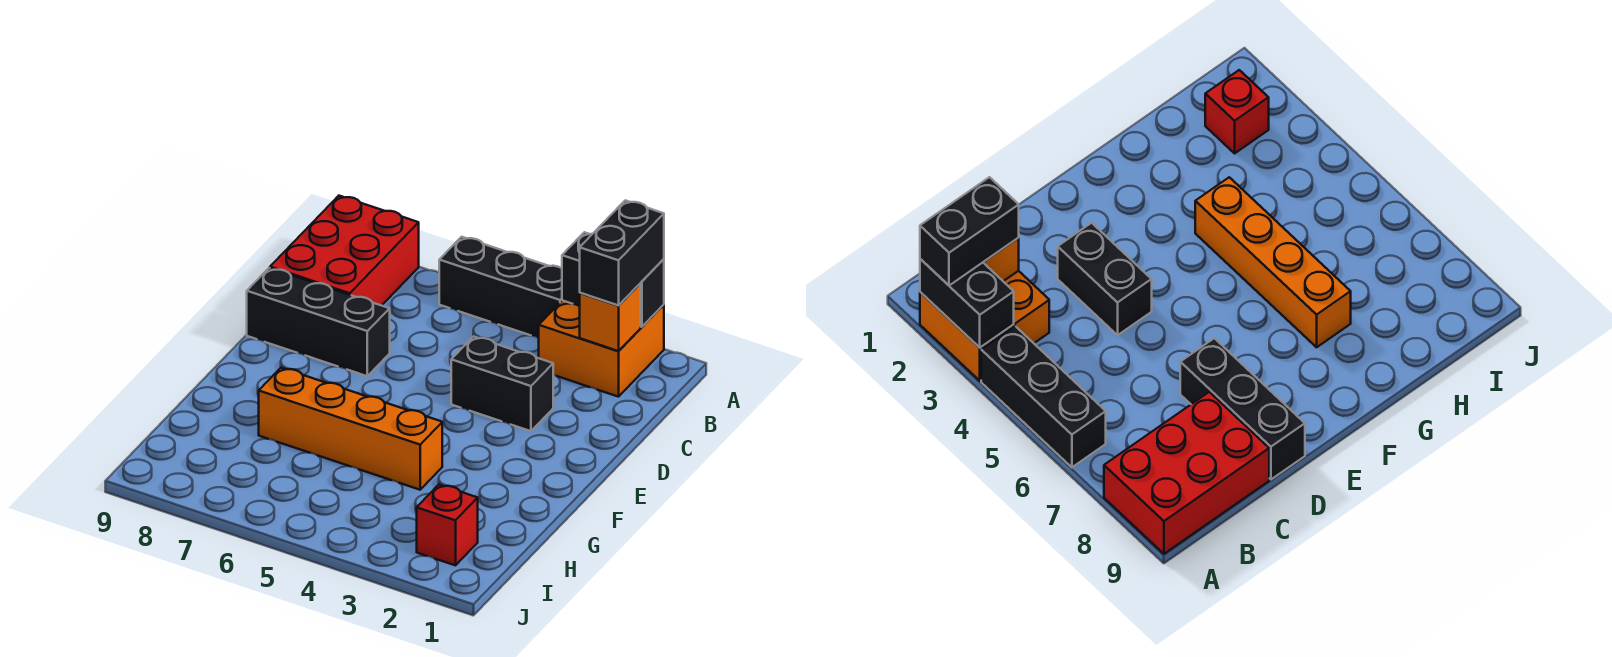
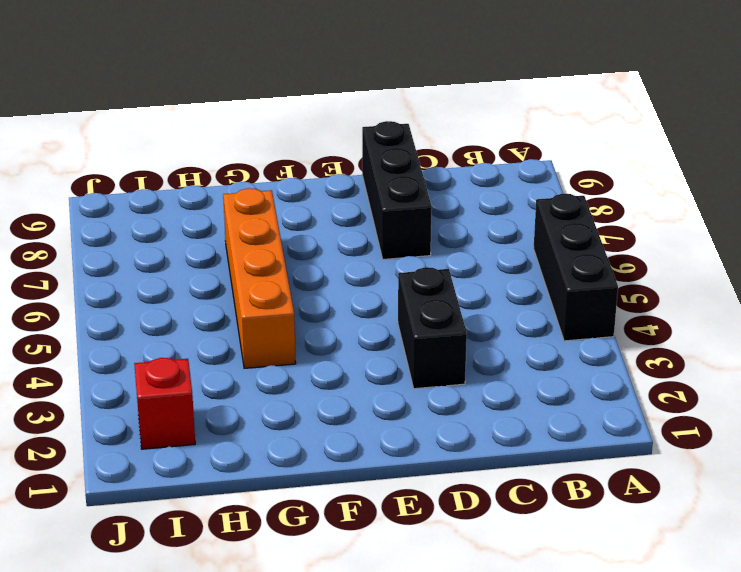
none -> orange brick A2:B3 level 1
none -> red brick A8:C9 level 1

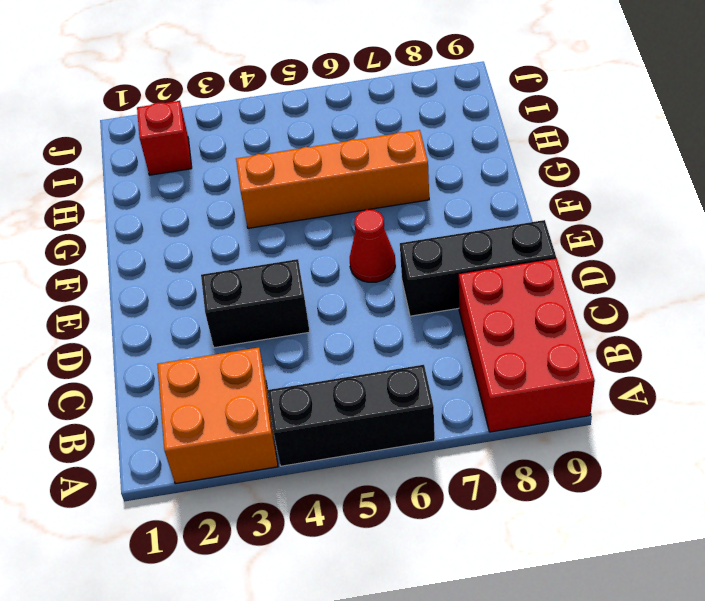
red cone E6 level 1 -> none
none -> black brick A2:A3 level 2
none -> orange brick B2 level 2

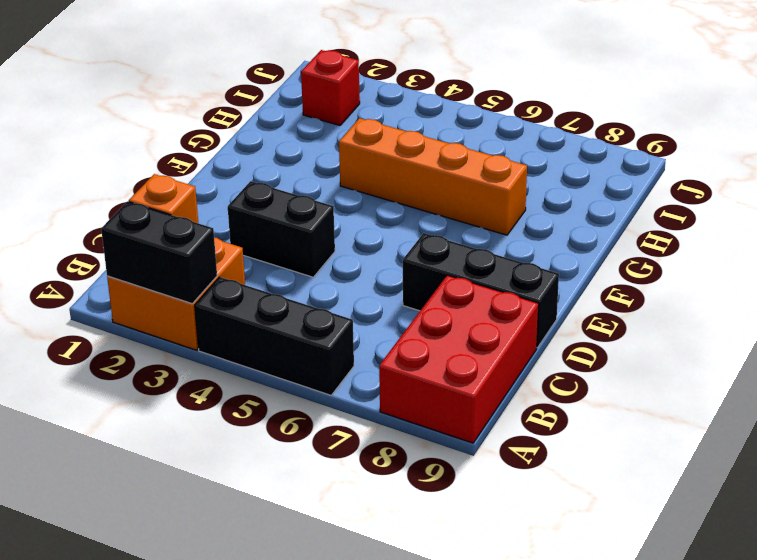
none -> black brick A2:B2 level 3

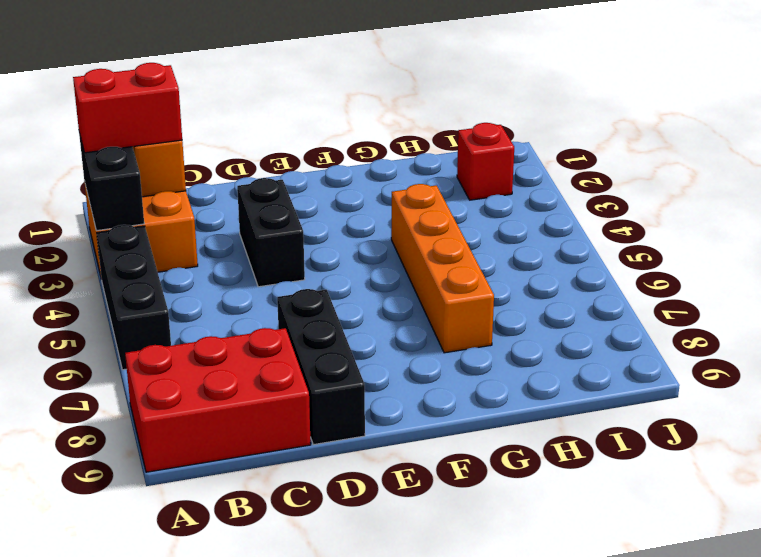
red brick A2:B2 level 3 -> black brick A2:B2 level 3

